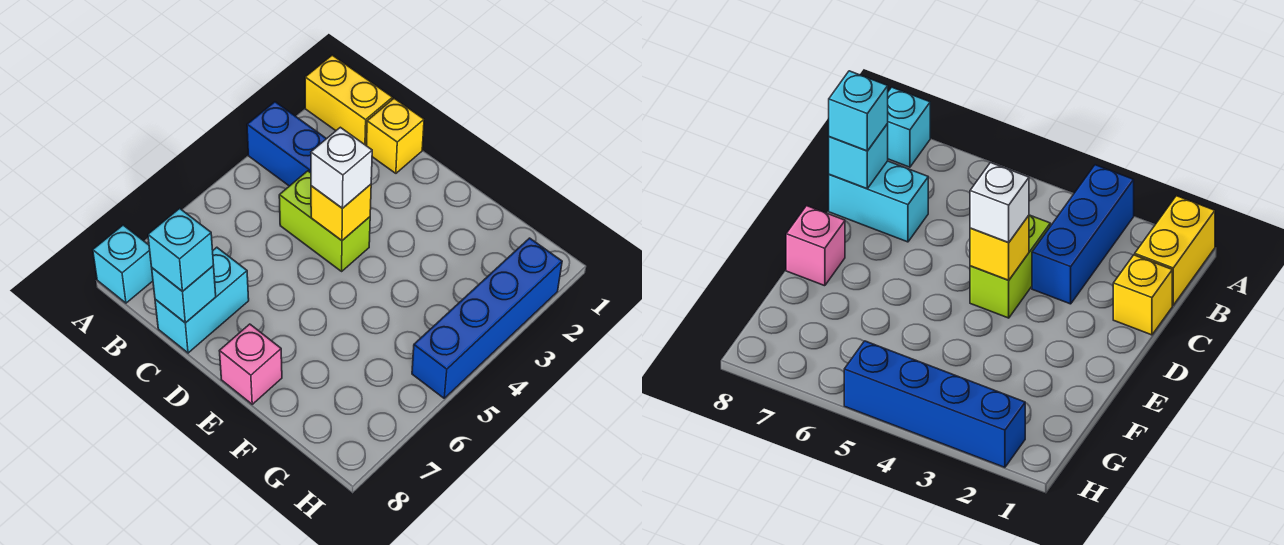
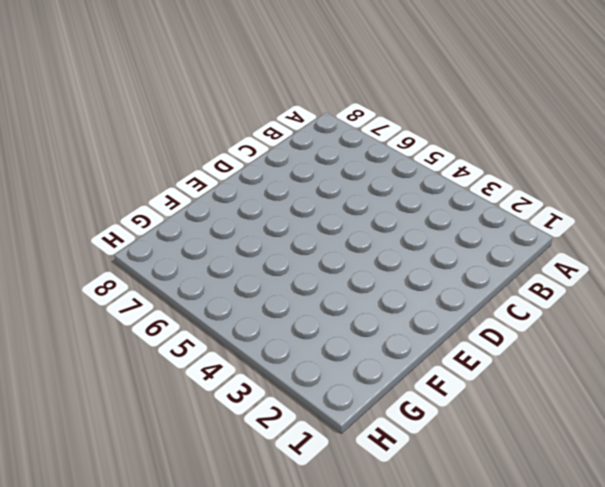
none -> yellow brick A1:B1 level 1
none -> blue brick A3:C3 level 1
none -> cyan brick A8 level 1

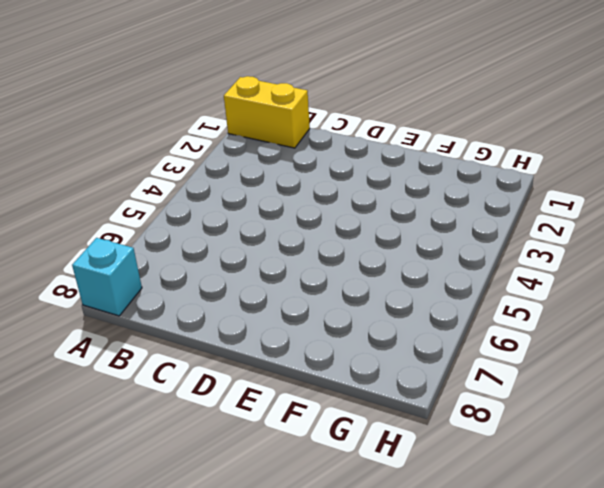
none -> blue brick A3:C3 level 1
none -> yellow brick C1 level 1
none -> lime brick C4:D4 level 1

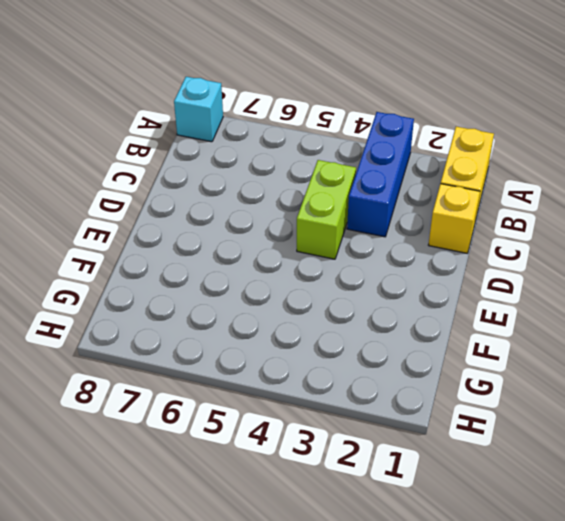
none -> cyan brick C7:C8 level 1
none -> pink brick E8 level 1
none -> blue brick H2:H5 level 1

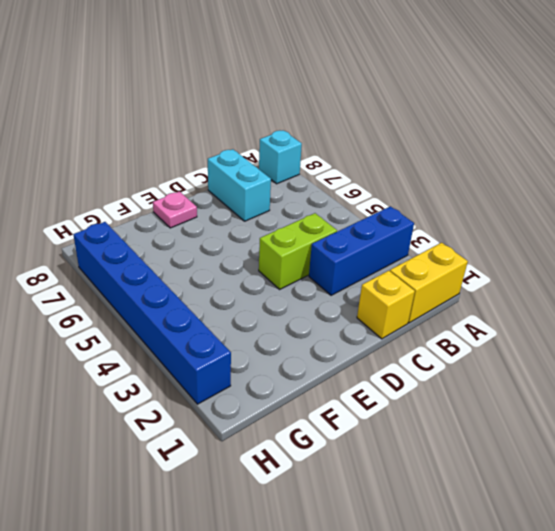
pink plate E8 level 1 -> pink brick E8 level 1
blue brick H2:H7 level 1 -> blue brick H2:H5 level 1
none -> cyan brick C8 level 2
none -> yellow brick D4 level 2
none -> cyan brick C8 level 3

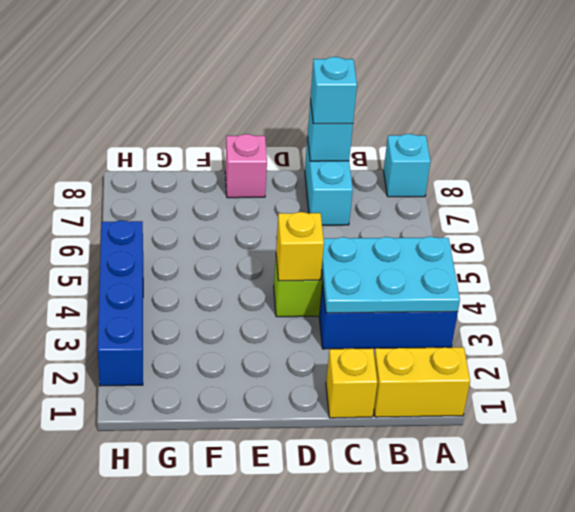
cyan plate A3:C4 level 2 -> none
none -> white brick D4 level 3

